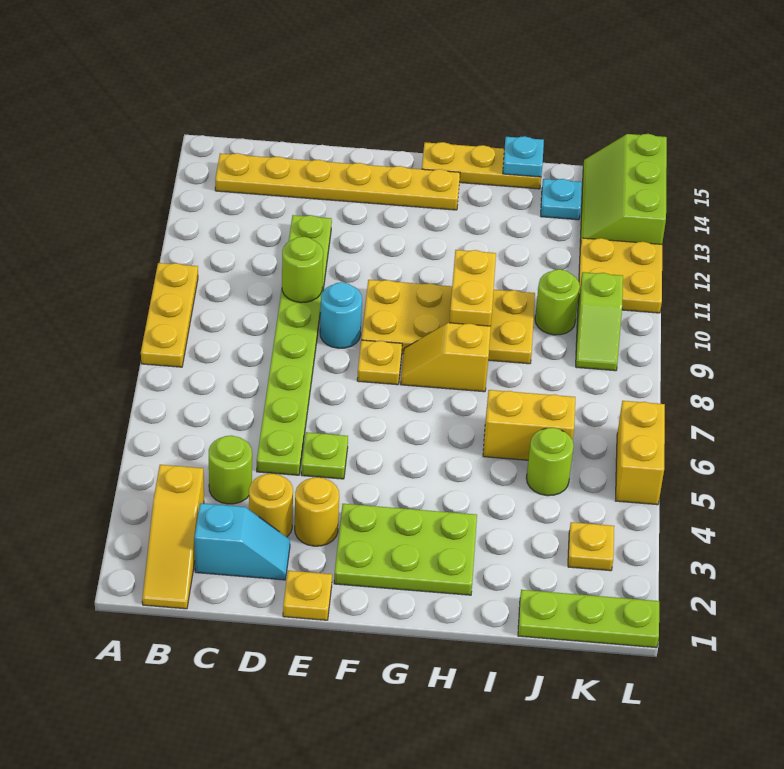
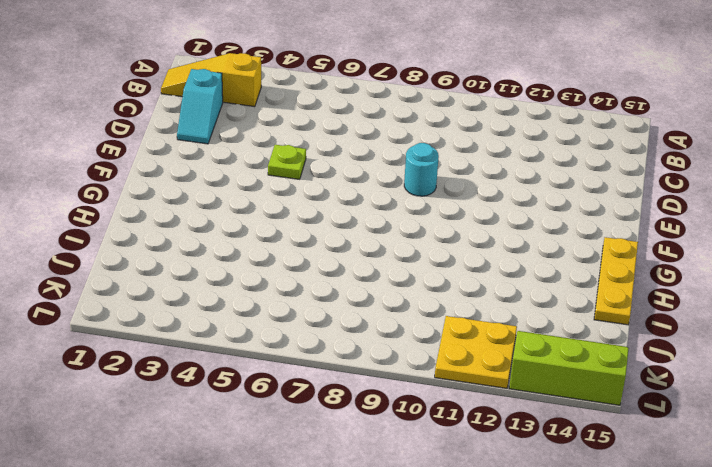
none -> yellow plate A8:A10 level 1
none -> yellow plate B14:G14 level 1
none -> lime round brick C4 level 1

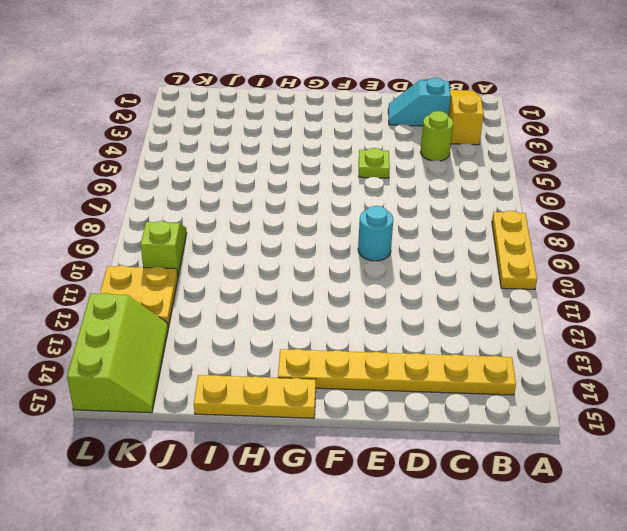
none -> yellow round brick D3 level 1
none -> lime plate D5:D12 level 1
none -> yellow plate E1 level 1

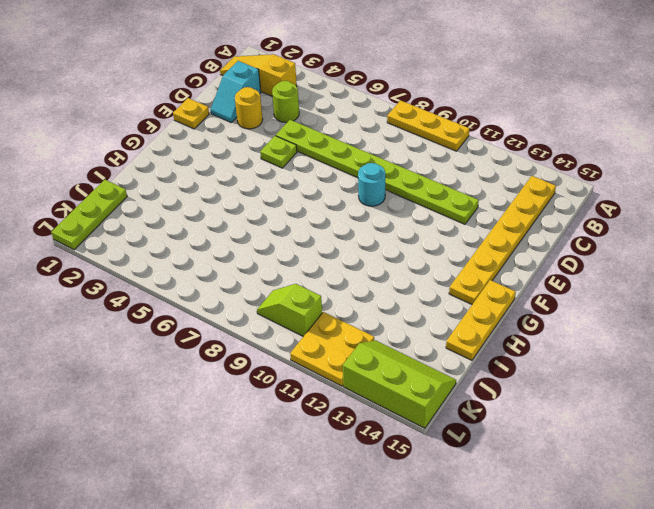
none -> yellow round brick E3 level 1
none -> lime plate F2:H3 level 1
none -> yellow plate F8 level 1

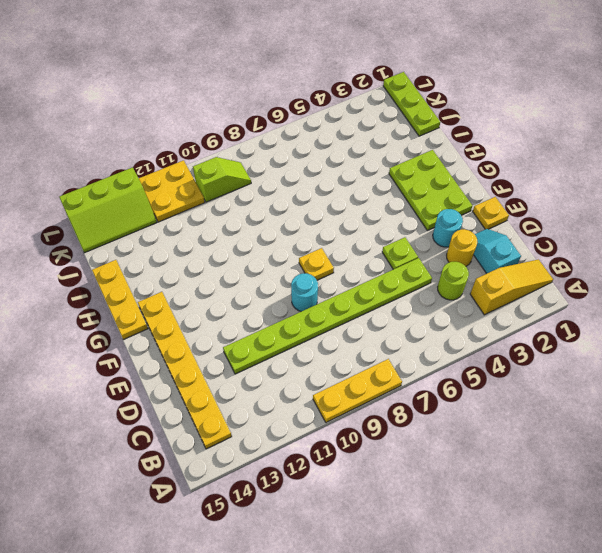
cyan round brick E3 level 1 -> yellow round brick E3 level 1
none -> yellow plate F9:I10 level 1
none -> yellow slope G8:H8 level 1 top H
none -> yellow brick I6:J6 level 1

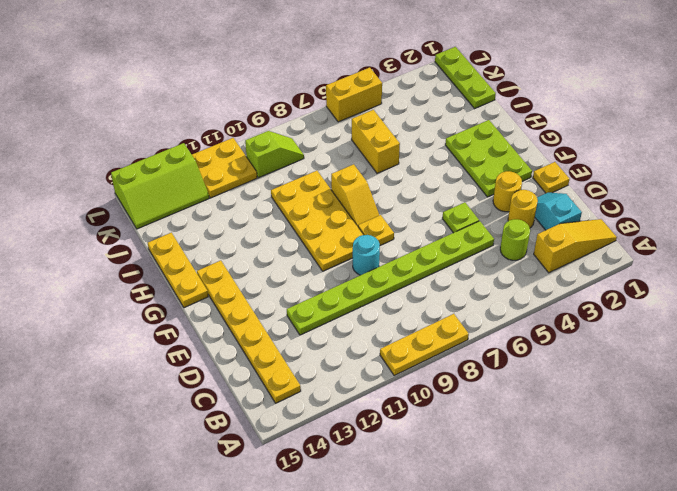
none -> lime round brick J5 level 1
none -> lime round brick J10 level 1
none -> cyan plate J14 level 1

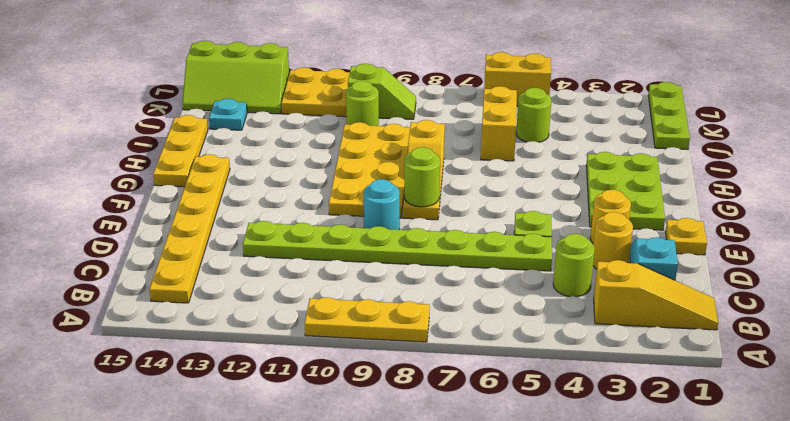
lime round brick F8 level 2 -> lime round brick D10 level 2
none -> yellow plate K3 level 1
none -> yellow brick H9:H10 level 2
none -> cyan plate I15 level 2

